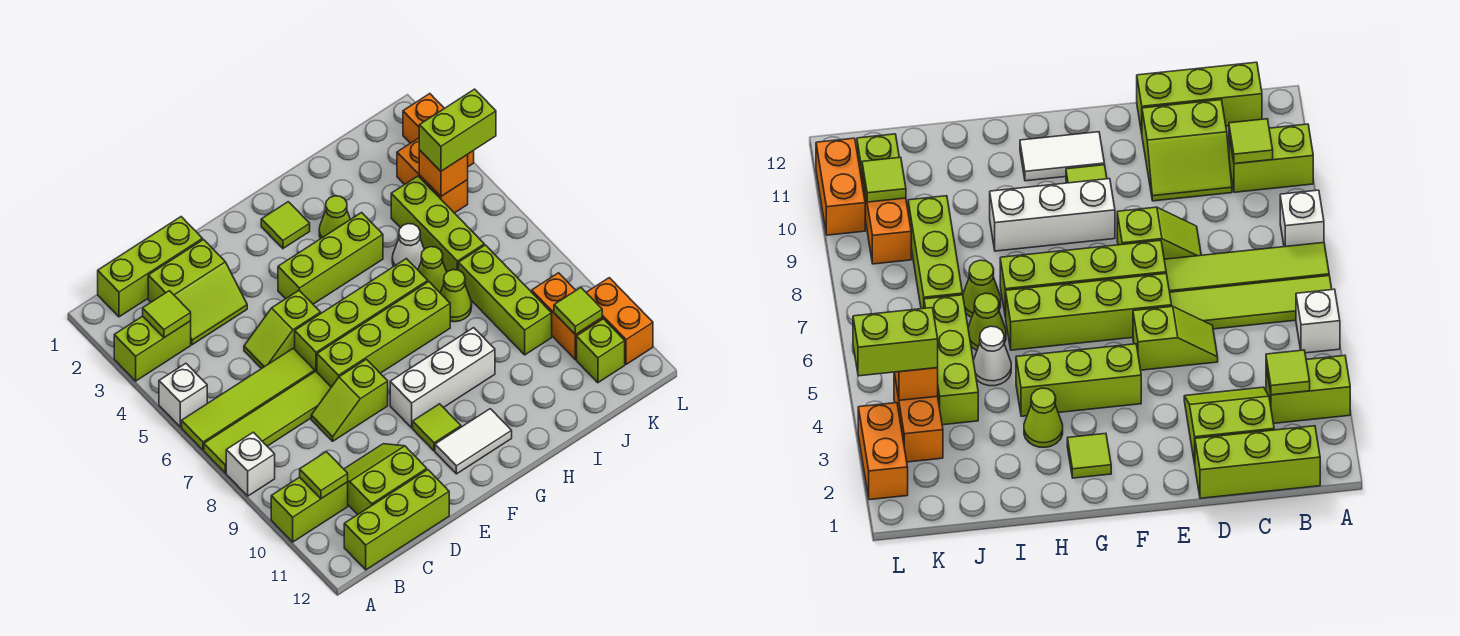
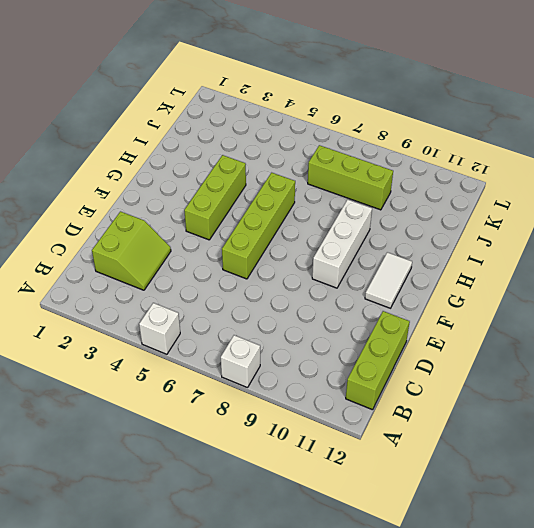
none -> lime brick A3:B3 level 1
none -> lime tile A6:D6 level 1
none -> lime tile A7:D7 level 1
none -> lime brick A10:B10 level 1

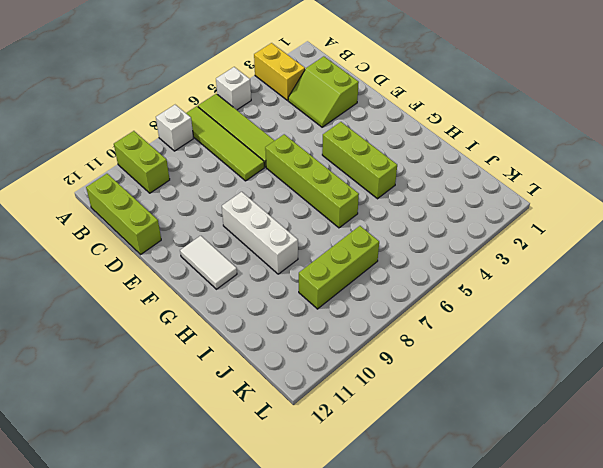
yellow brick A3:B3 level 1 -> lime brick A3:B3 level 1
none -> lime brick B1:D1 level 1
none -> lime slope C10:D11 level 1 top 11
none -> lime slope D5:E5 level 1 top E
none -> lime slope D8:E8 level 1 top E

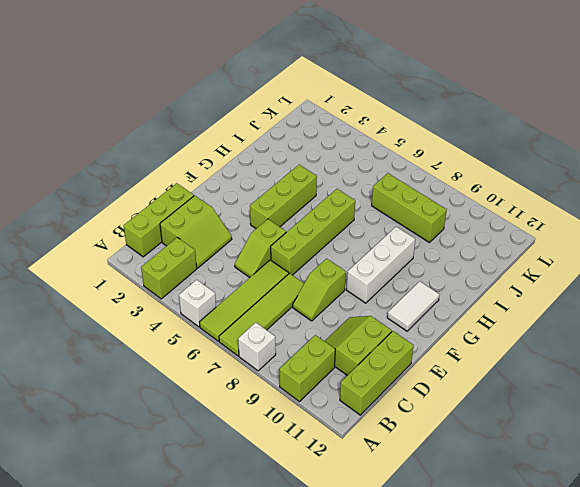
none -> lime brick E7:H7 level 1
none -> lime tile F10 level 1
none -> lime tile G2 level 1
none -> lime cone H3 level 1

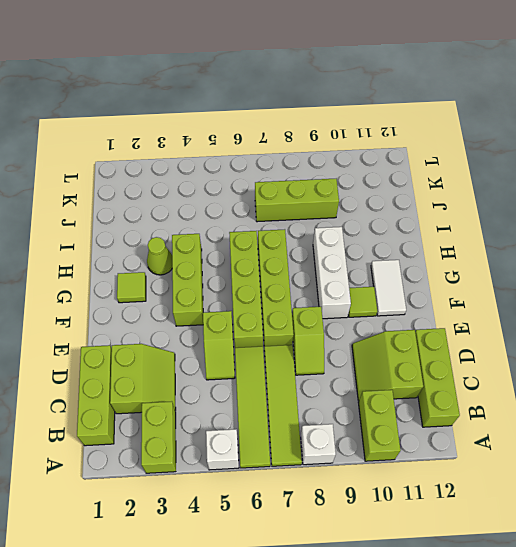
none -> white cone I5 level 1
none -> lime cone I6 level 1
none -> lime cone I7 level 1
none -> lime brick J4:J6 level 1

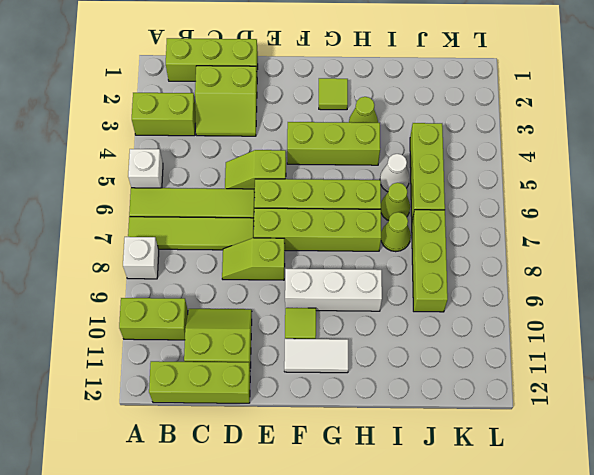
none -> orange brick K3:K4 level 1
none -> orange brick K9:K10 level 1
none -> lime brick K11 level 1
none -> orange brick L2:L3 level 1

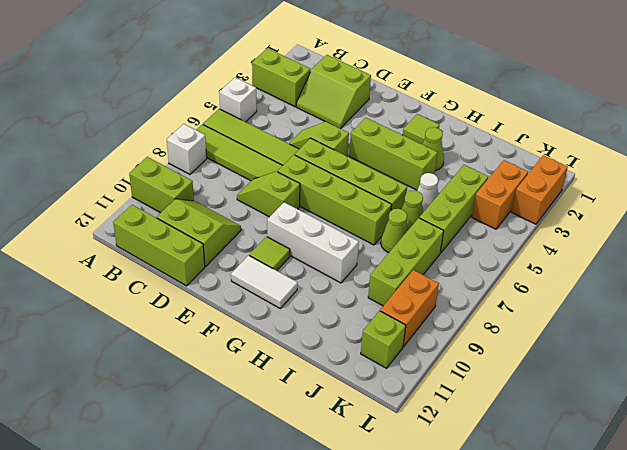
none -> lime brick B1:D1 level 1
none -> orange brick L10:L11 level 1
none -> lime tile B3 level 2
none -> lime tile B10 level 2

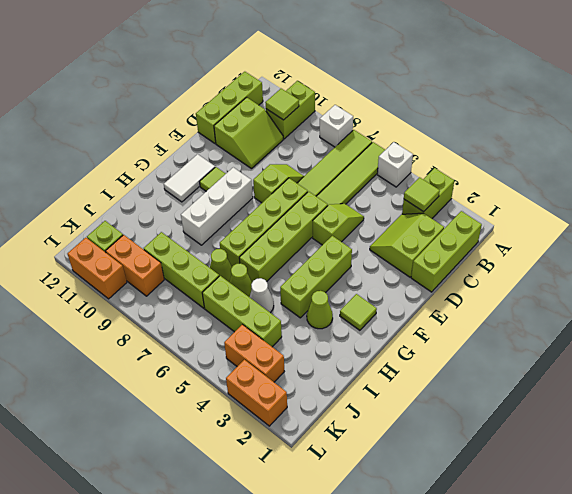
none -> orange brick K4 level 2
none -> lime tile K10 level 2
none -> lime brick K4:L4 level 3

